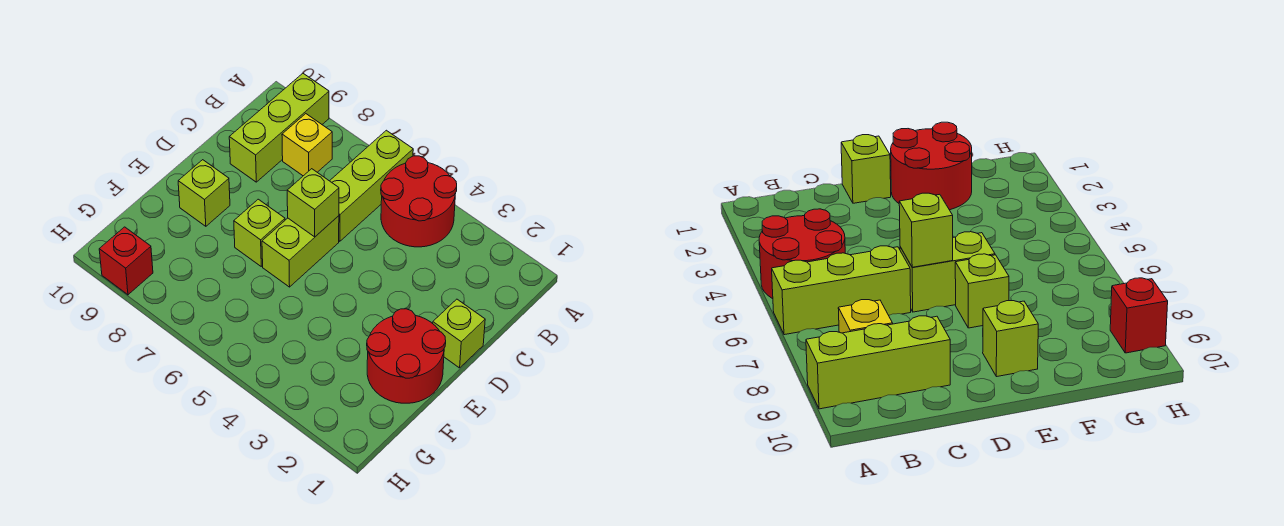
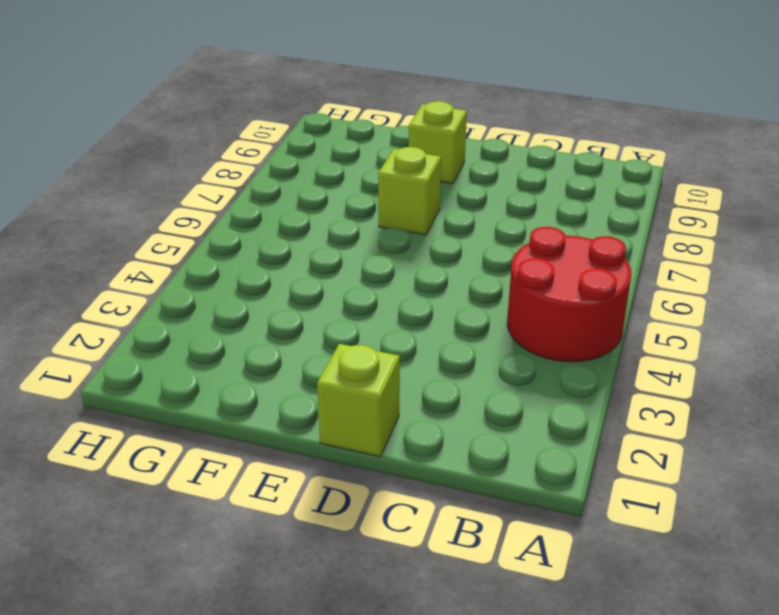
none -> lime brick A6:C6 level 1
none -> lime brick A9:C9 level 1

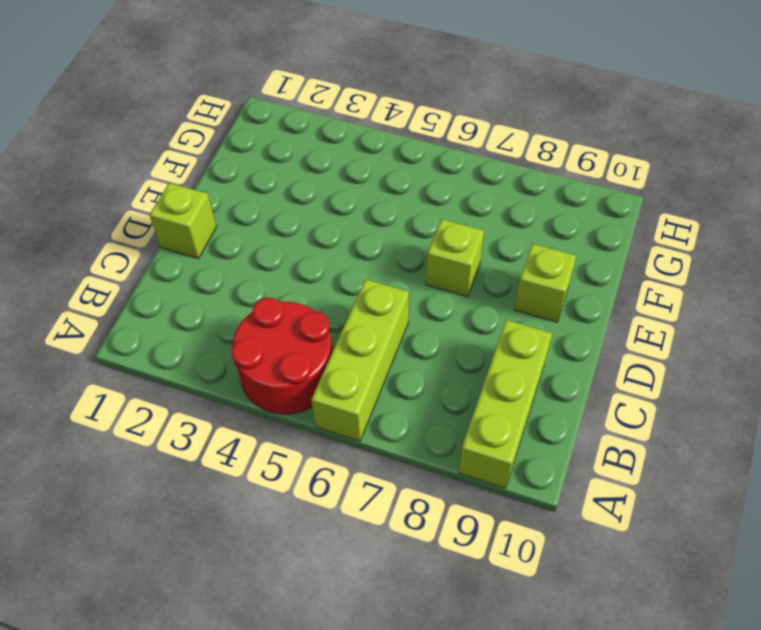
none -> yellow brick B8 level 1
none -> lime brick D6:E6 level 1

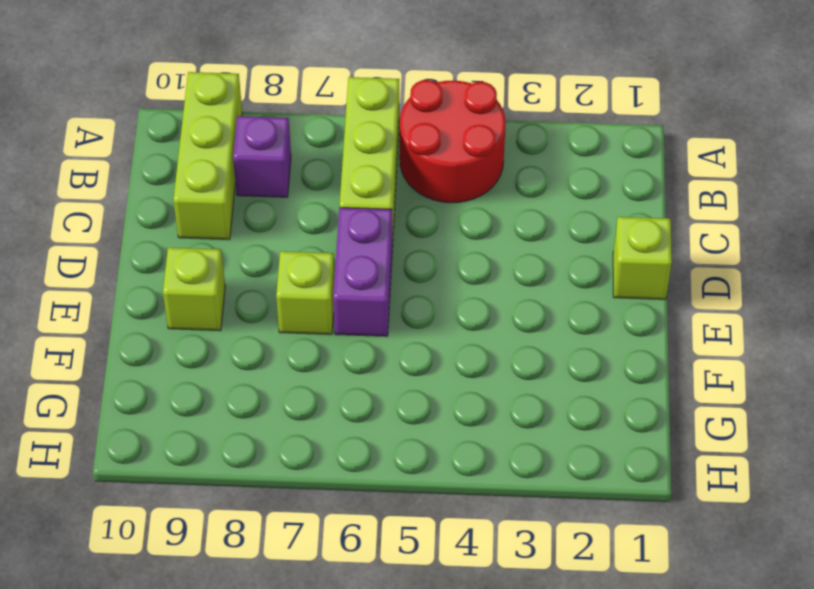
purple brick B8 level 1 -> yellow brick B8 level 1
purple brick D6:E6 level 1 -> lime brick D6:E6 level 1
none -> red round brick E1:F2 level 1
none -> red brick H9 level 1

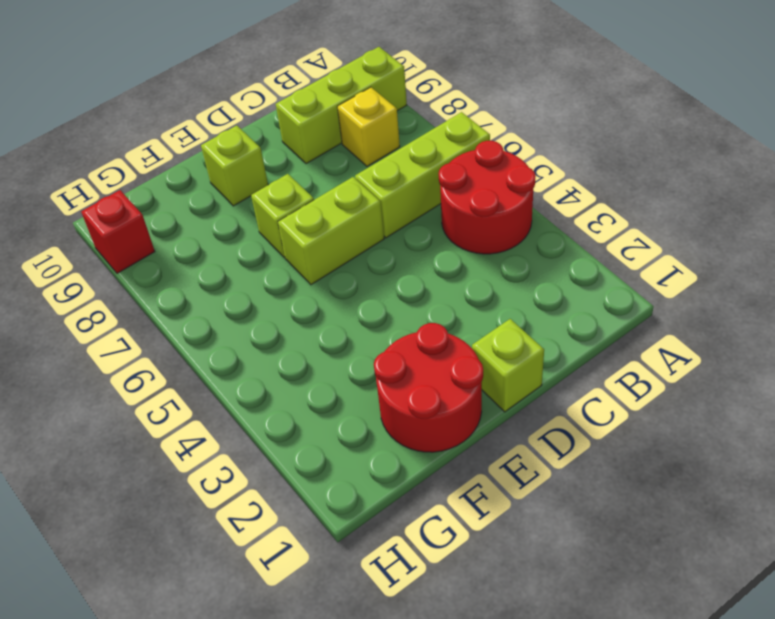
none -> lime brick D6 level 2

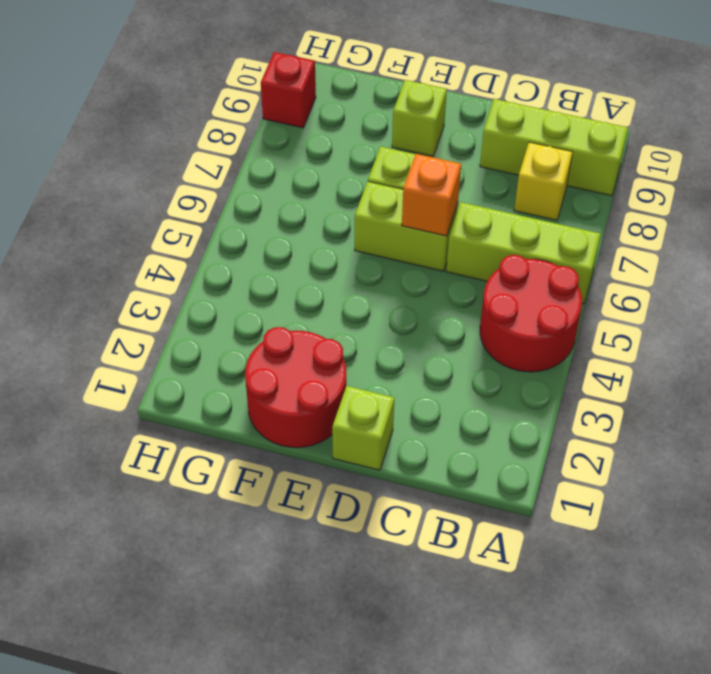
orange brick D6 level 2 -> lime brick D6 level 2

